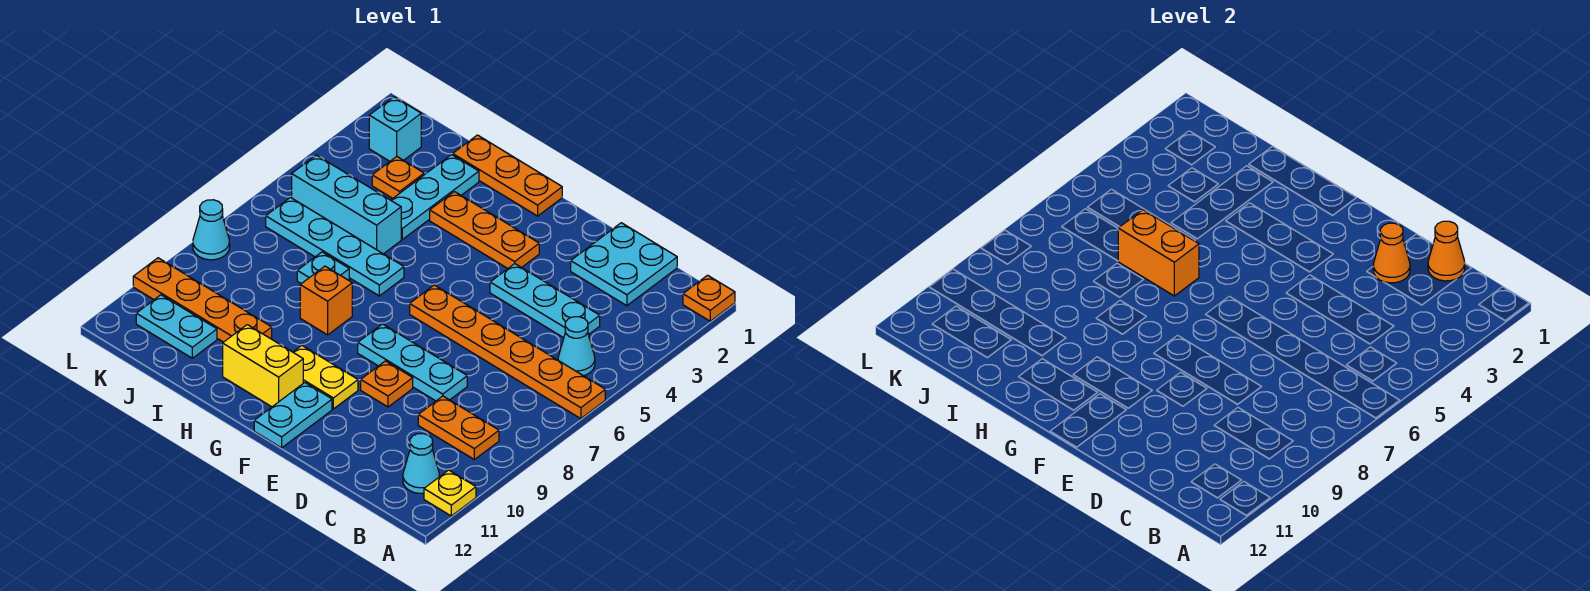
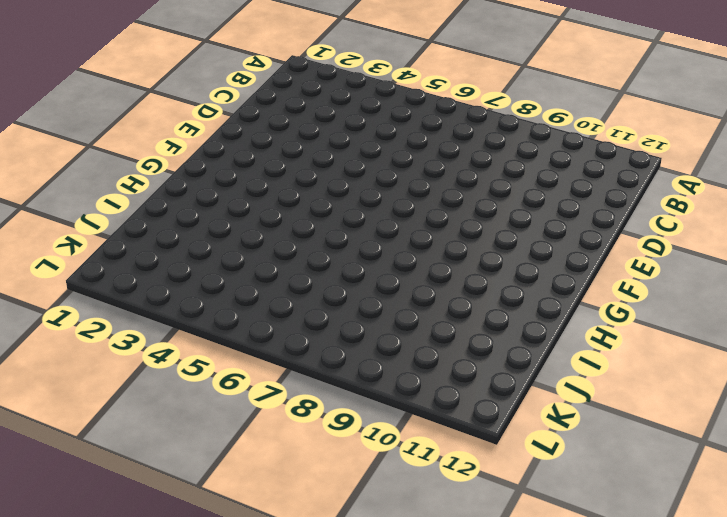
none -> orange plate A1 level 1
none -> orange plate A6:F6 level 1
none -> yellow plate A11 level 1

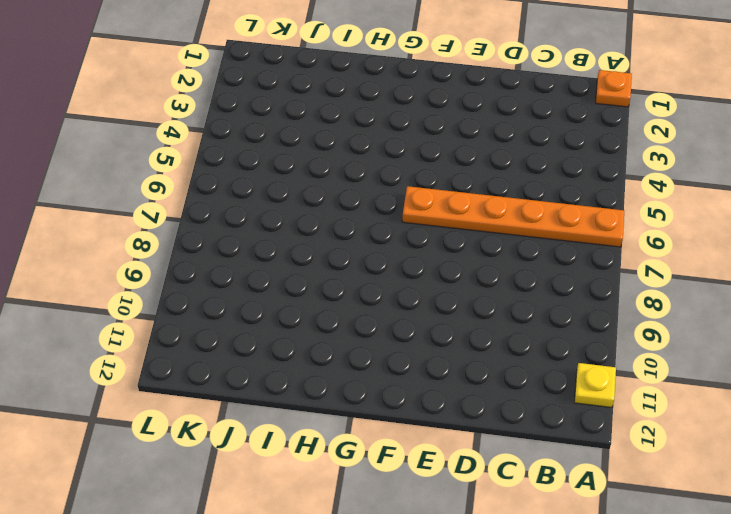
none -> cyan cone B5 level 1
none -> orange plate B9:C9 level 1
none -> cyan cone B11 level 1

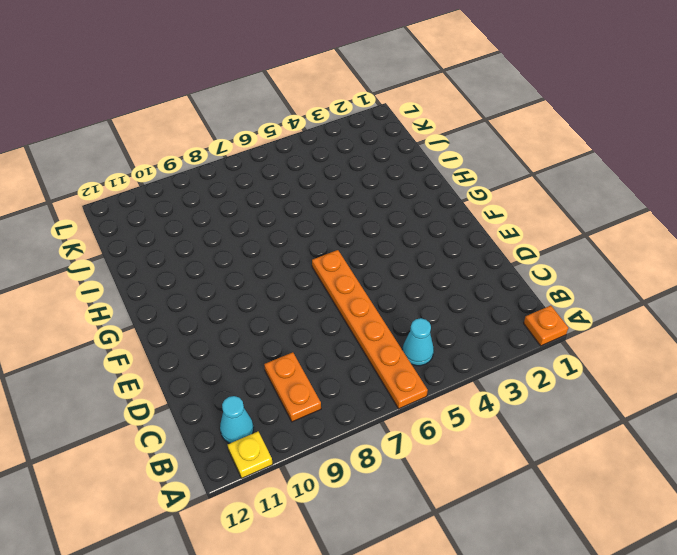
none -> cyan plate C1:D2 level 1
none -> cyan plate C4:E4 level 1
none -> cyan plate D8:F8 level 1

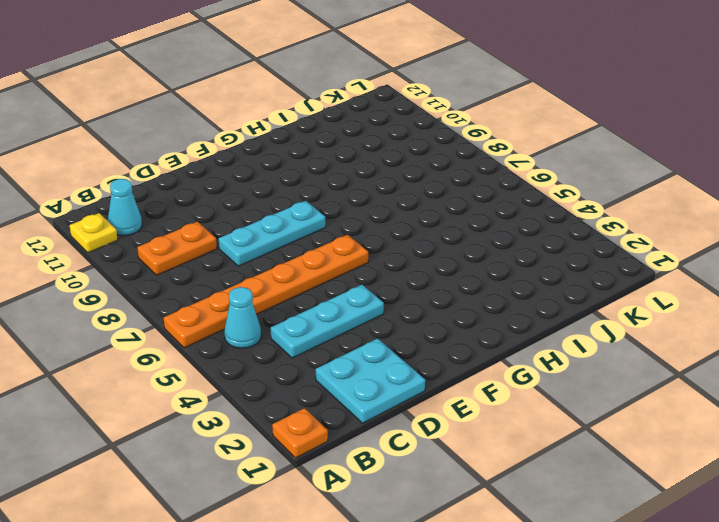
none -> orange plate E9 level 1
none -> orange plate F3:H3 level 1
none -> yellow plate F10:G10 level 1

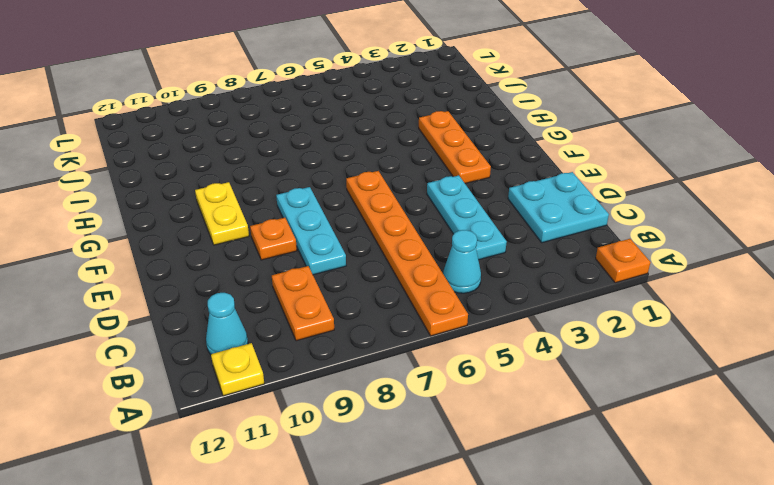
none -> cyan plate F11:F12 level 1
none -> orange plate G1:I1 level 1
none -> yellow brick G11:H11 level 1

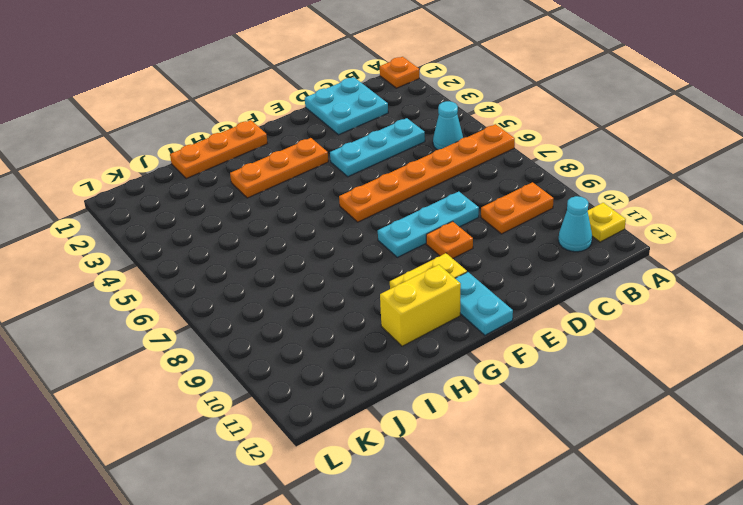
none -> cyan plate H6:K6 level 1
none -> orange brick H8 level 1
none -> cyan plate I2:I4 level 1

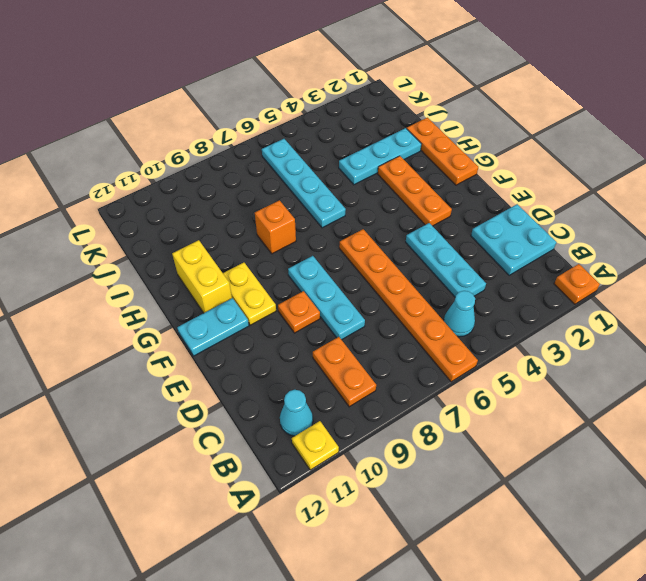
none -> cyan brick I5:K5 level 1
none -> cyan plate I7 level 1
none -> orange plate I10:L10 level 1

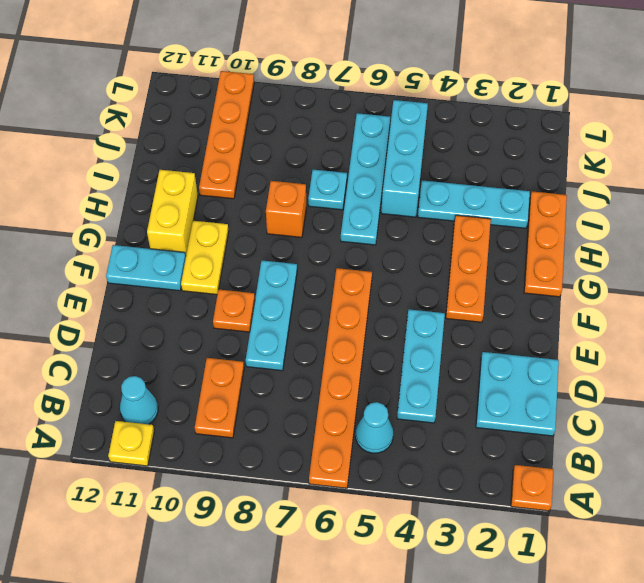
none -> orange plate J3 level 1
none -> cyan plate J11:K11 level 1
none -> cyan brick K2 level 1

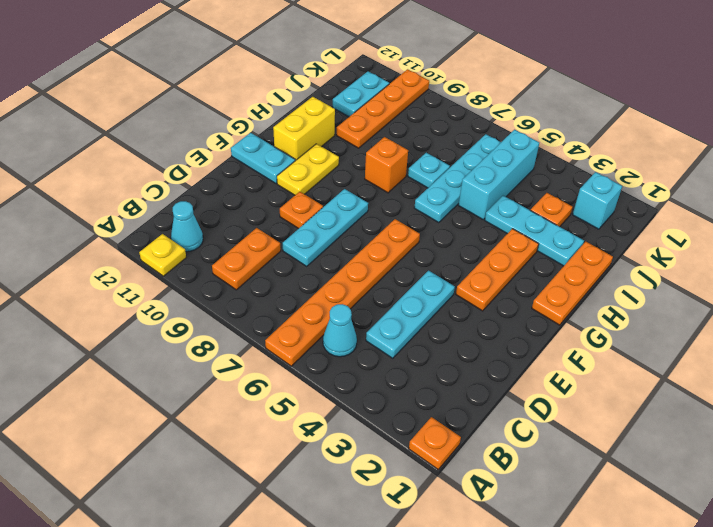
none -> cyan plate C1:D2 level 1
none -> cyan cone L8 level 1
none -> orange cone C1 level 2

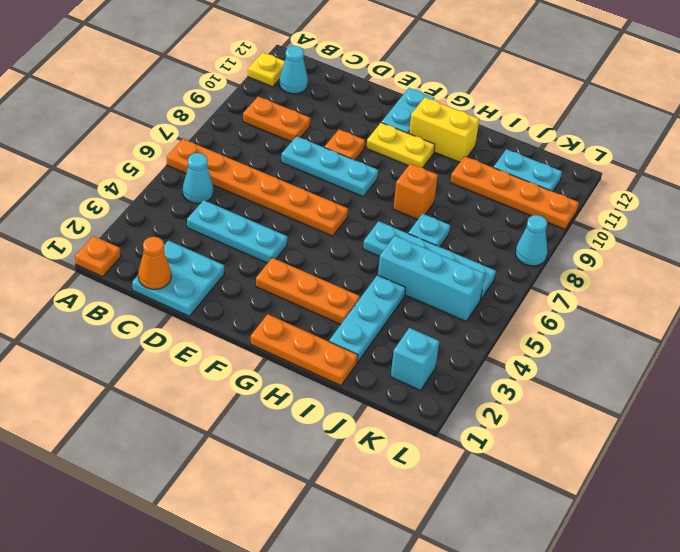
none -> orange plate J3 level 1
none -> orange cone D2 level 2
none -> orange brick H6:I6 level 2

